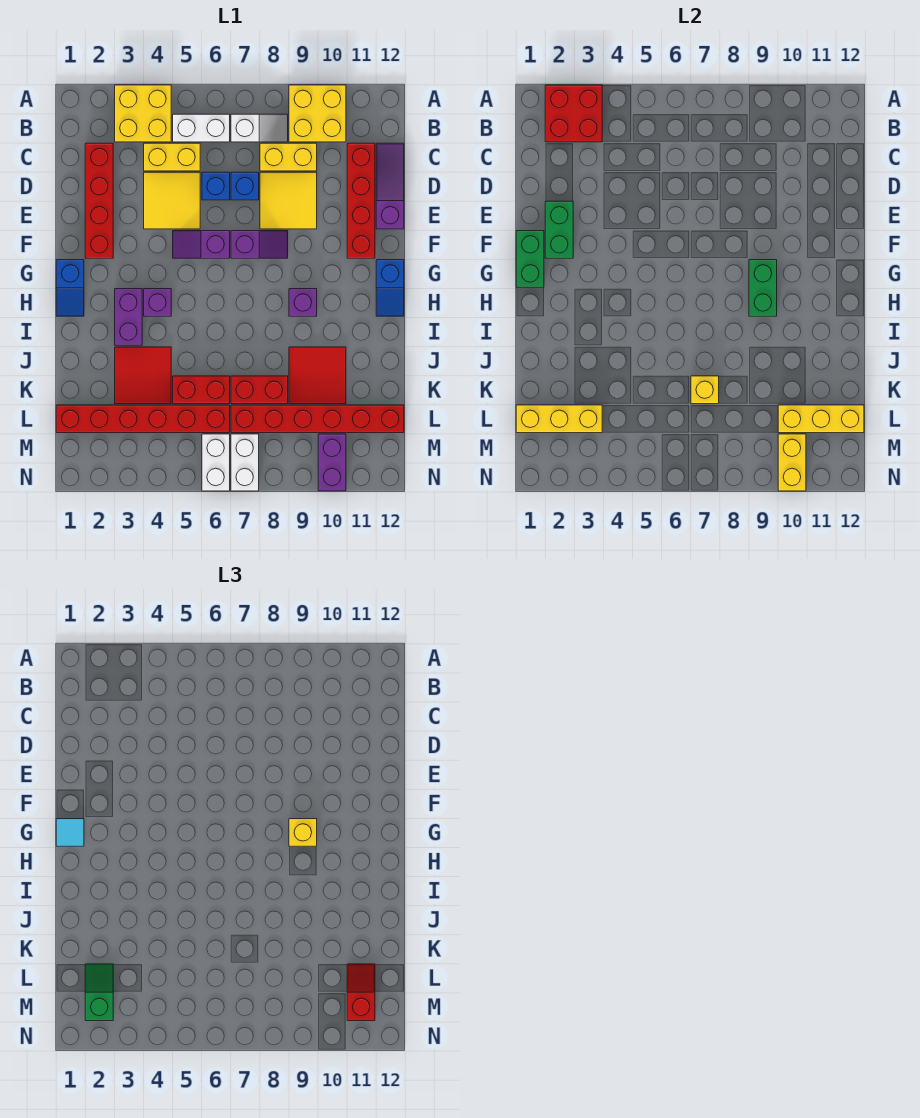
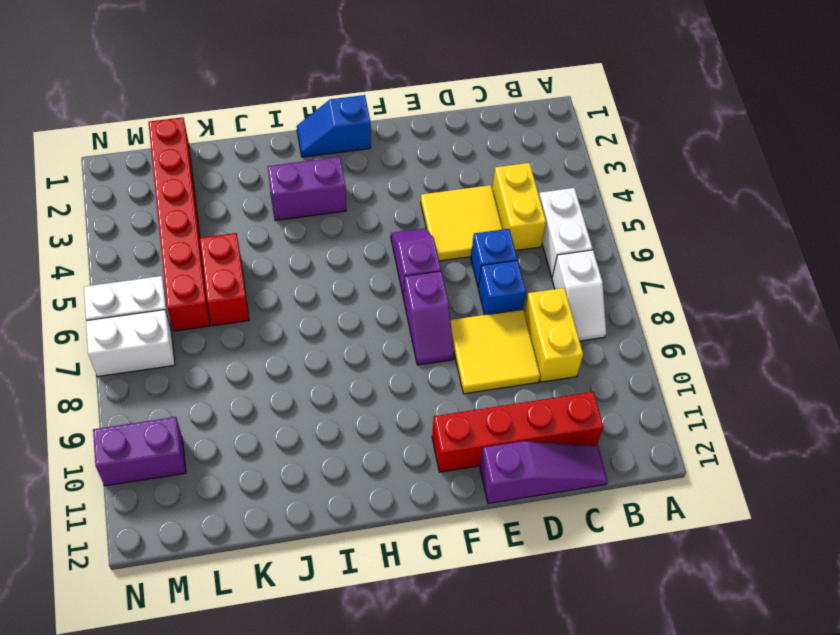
none -> yellow brick A3:B4 level 1
none -> yellow brick A9:B10 level 1
none -> red brick C2:F2 level 1
none -> blue slope G12:H12 level 1 top G

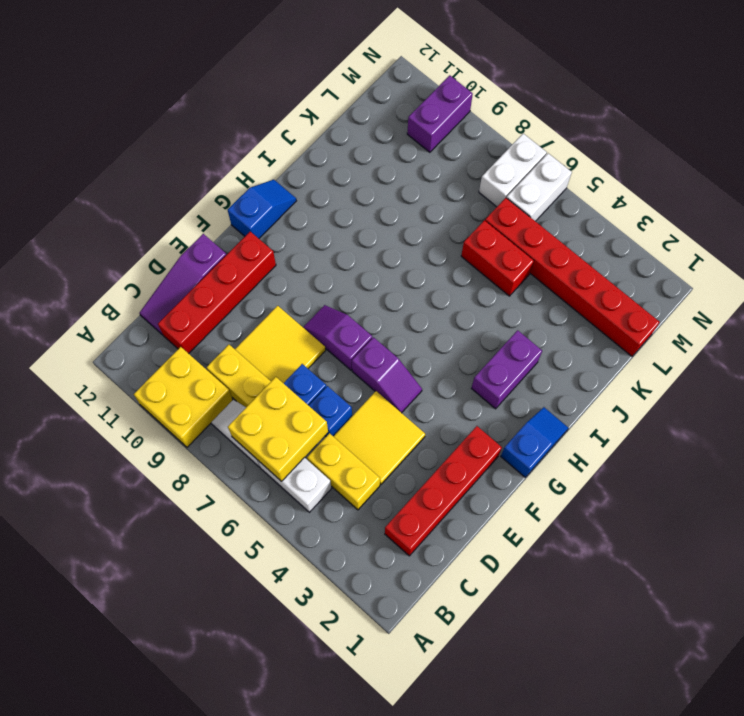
yellow brick B6:C7 level 2 -> yellow brick A3:B4 level 1
none -> purple brick H4 level 1
none -> purple brick H9 level 1
none -> red tile J3:K4 level 1
none -> red tile J9:K10 level 1

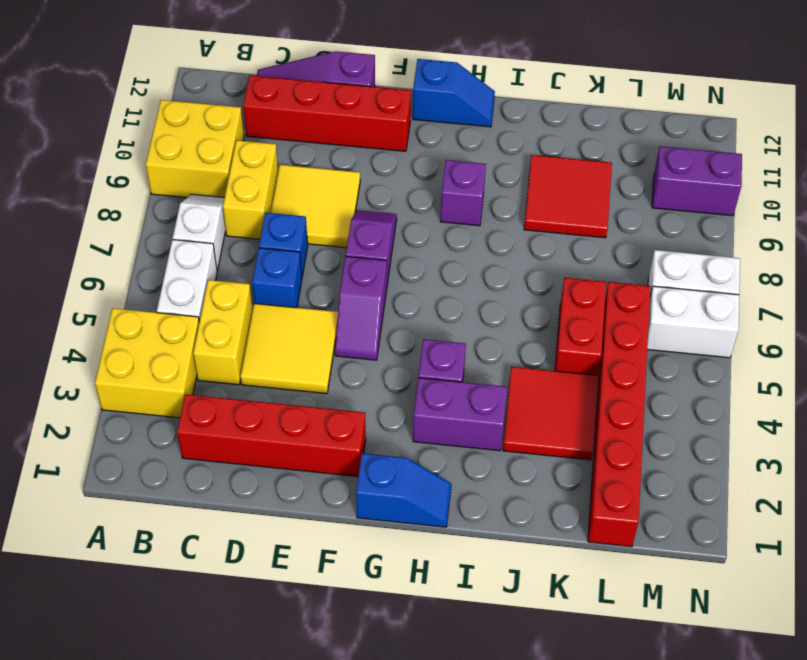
none -> red brick K7:K8 level 1
none -> red brick L7:L12 level 1
none -> red brick A2:B3 level 2
none -> green brick E2:F2 level 2

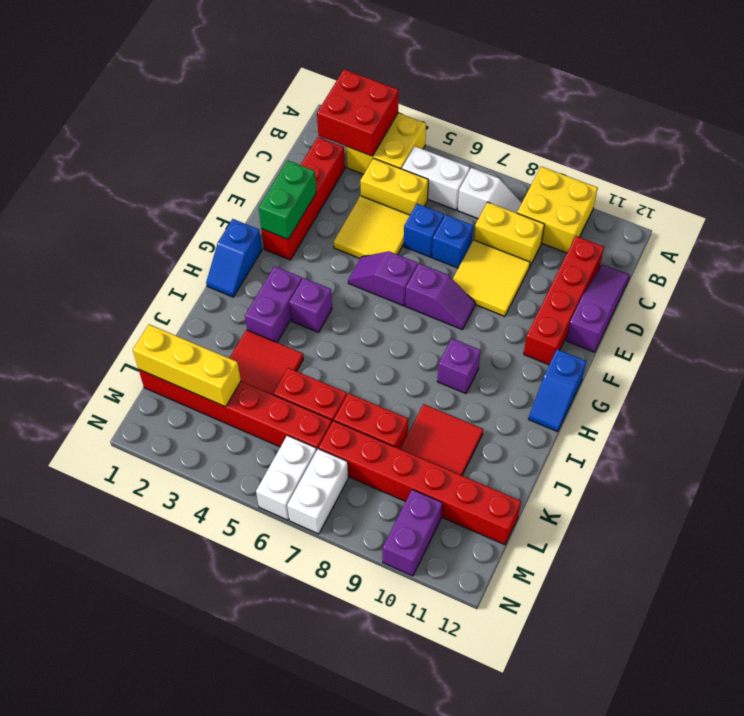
none -> green brick F1:G1 level 2
none -> green brick G9:H9 level 2
none -> yellow brick K7 level 2
none -> yellow brick L10:L12 level 2

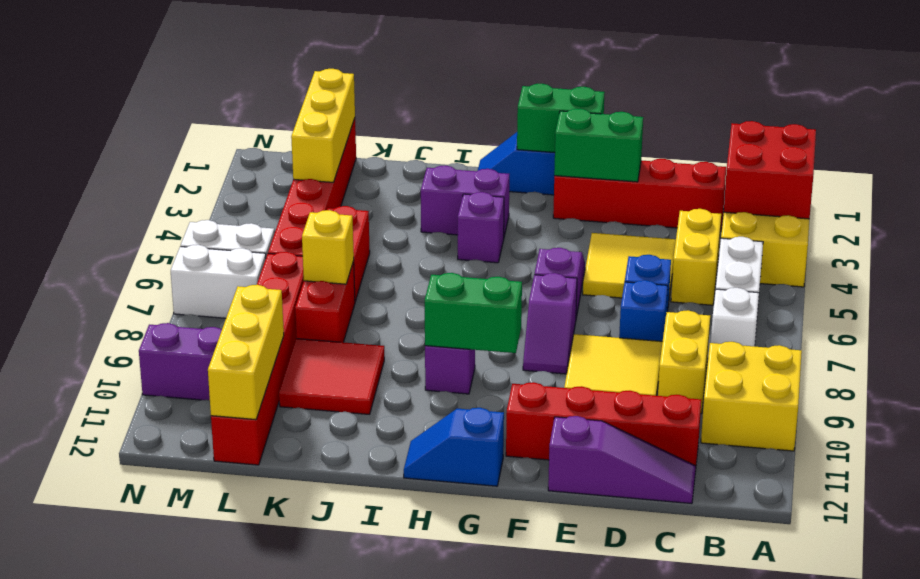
none -> red tile J3:K4 level 1
none -> yellow brick M10:N10 level 2
none -> cyan tile G1 level 3
none -> yellow brick G9 level 3

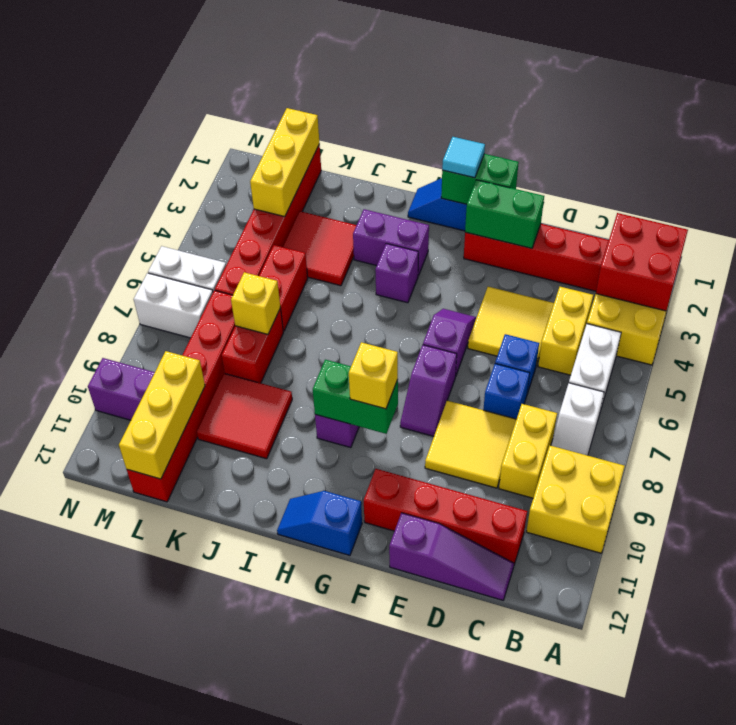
none -> yellow brick M10:N10 level 2
none -> green slope L2:M2 level 3 top M
none -> red slope L11:M11 level 3 top M

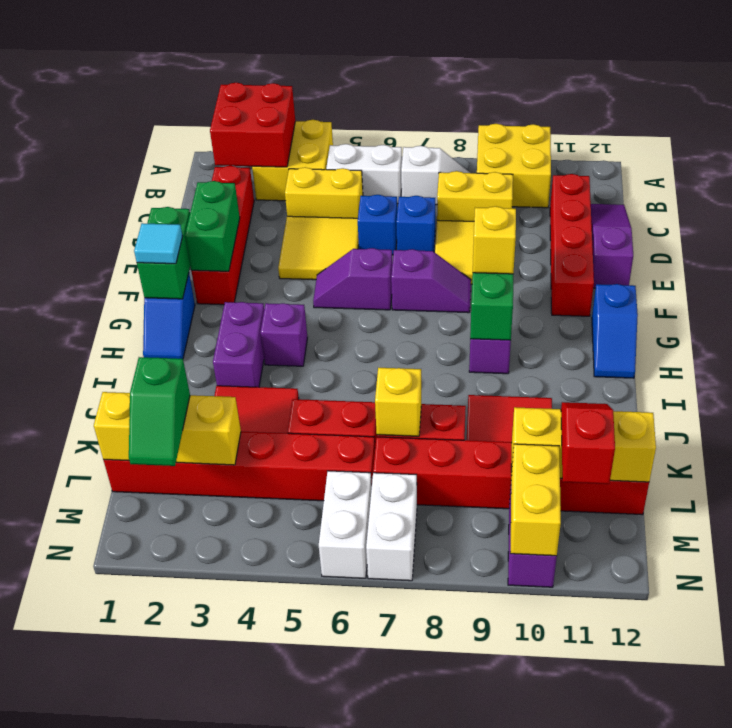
green slope L2:M2 level 3 top L -> green slope L2:M2 level 3 top M

